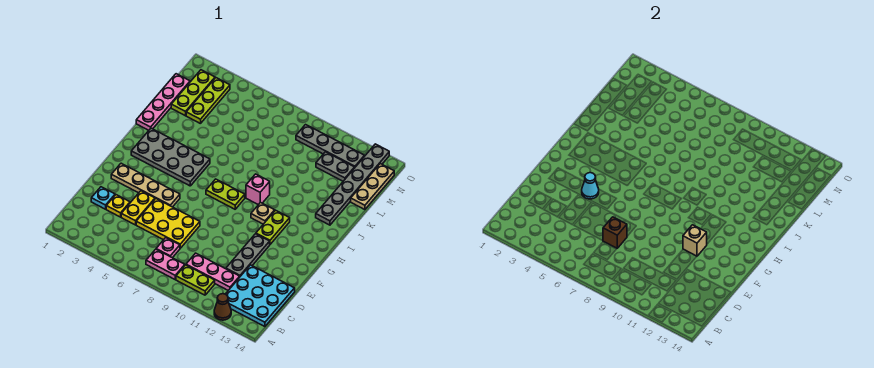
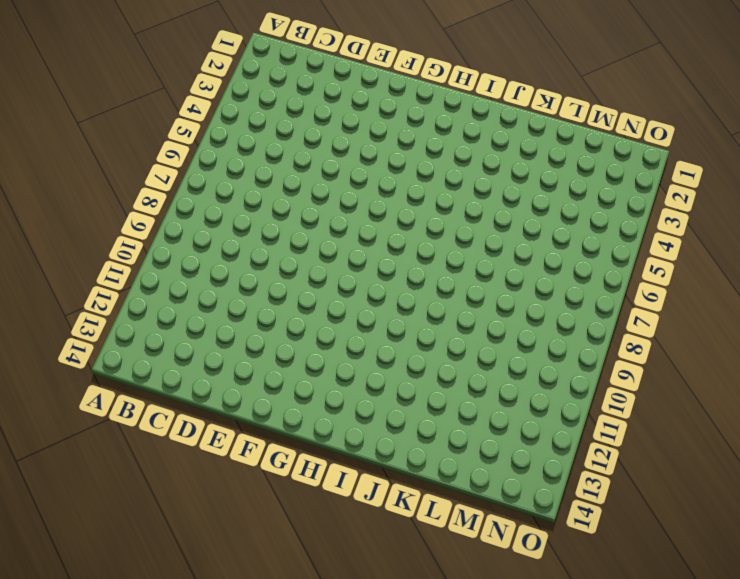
none -> brown cone A12 level 1
none -> pink plate B7:B8 level 1
none -> lime plate B9:B10 level 1

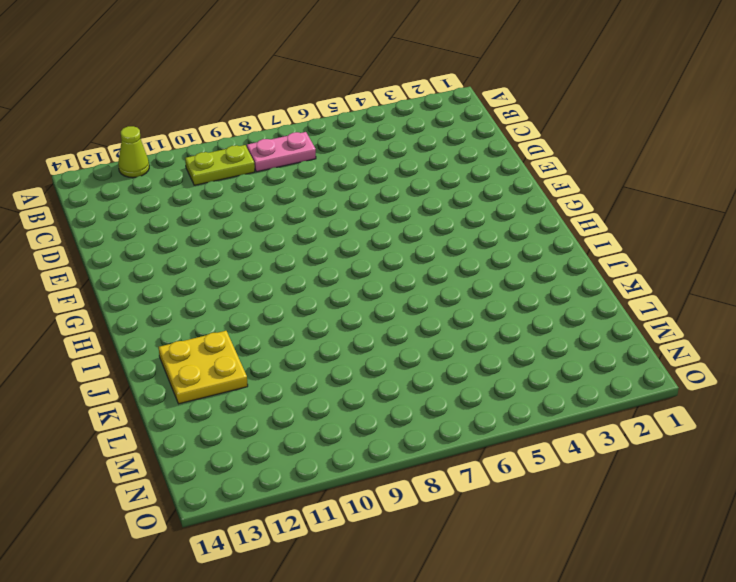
lime cone A12 level 1 -> brown cone A12 level 1
yellow plate J12:K13 level 1 -> grey plate J13:O13 level 1
none -> cyan plate B12:D14 level 1
none -> pink plate C7 level 1
none -> pink plate C9:C11 level 1

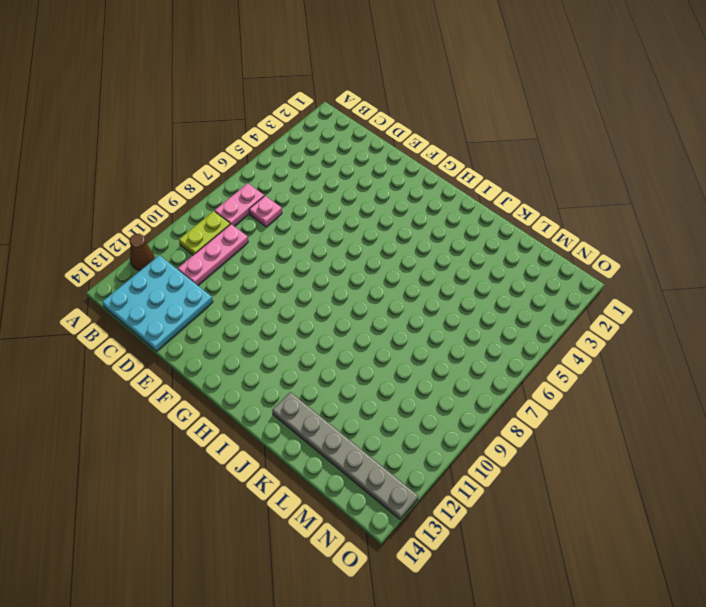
none -> cyan plate D2 level 1
none -> yellow plate D3 level 1
none -> yellow plate D4:E4 level 1

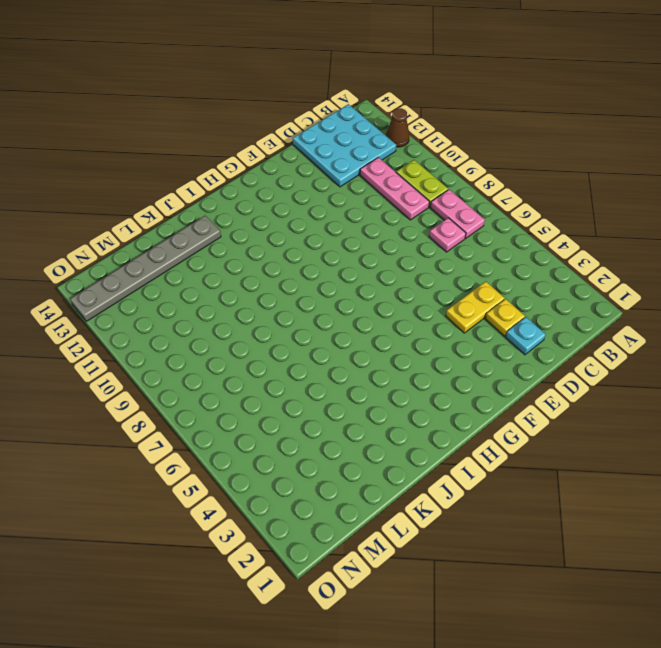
none -> yellow plate D5:E7 level 1
none -> grey plate D11:F11 level 1
none -> tan plate F2:F5 level 1

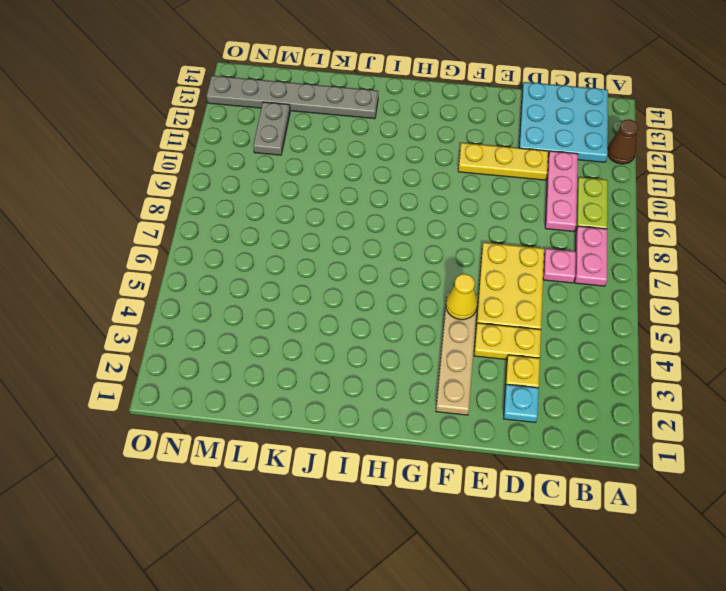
yellow plate D11:F11 level 1 -> grey plate D11:F11 level 1
yellow cone F5 level 2 -> none
none -> lime plate G11:H11 level 1
none -> grey plate H2:I5 level 1
none -> lime plate H7:H8 level 1

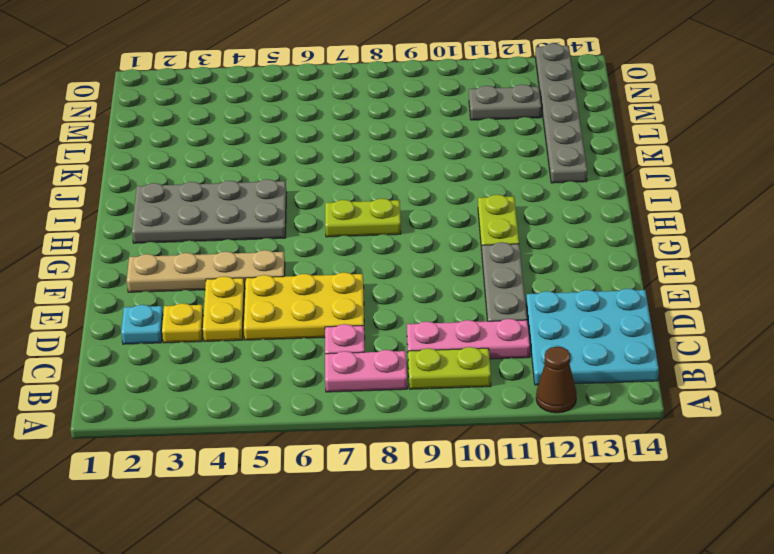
none -> tan plate H10 level 1
none -> pink brick I9 level 1
none -> pink plate J1:M1 level 1

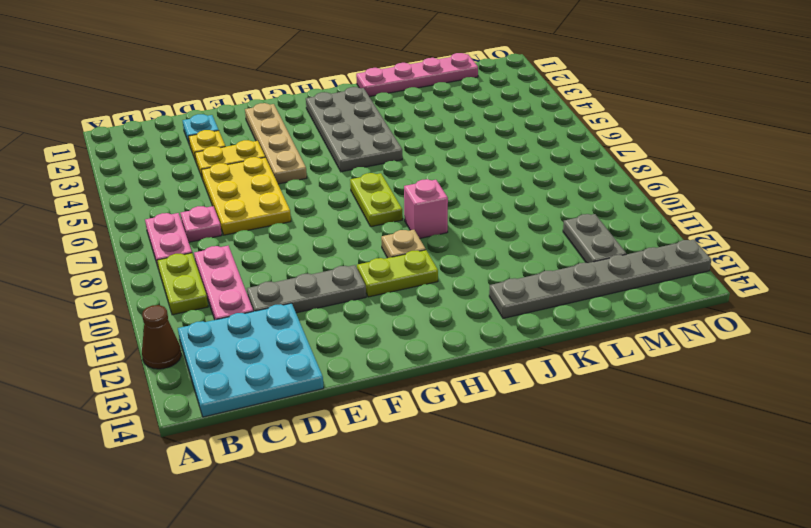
none -> lime plate L2:N2 level 1
none -> lime plate L3:N3 level 1
none -> tan plate L14:N14 level 1

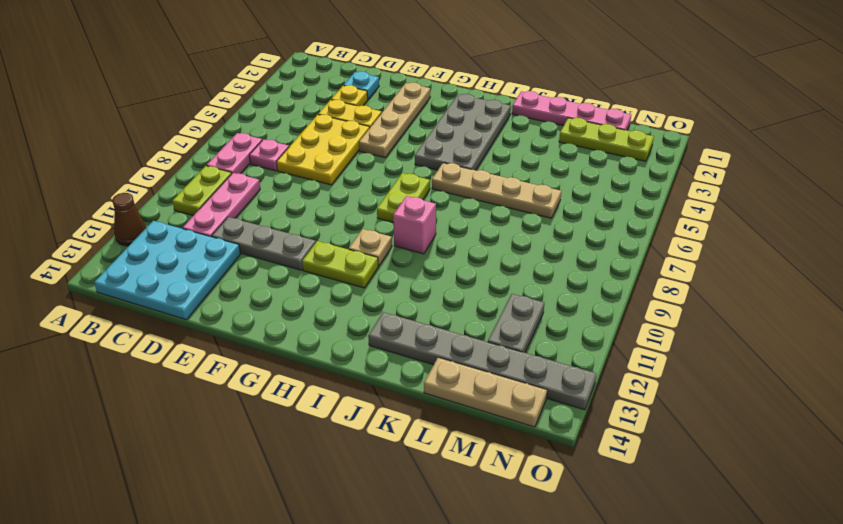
tan plate I6:L6 level 1 -> none
none -> lime plate L3:N3 level 1
none -> grey plate N9:N12 level 1
none -> brown brick D7 level 2

